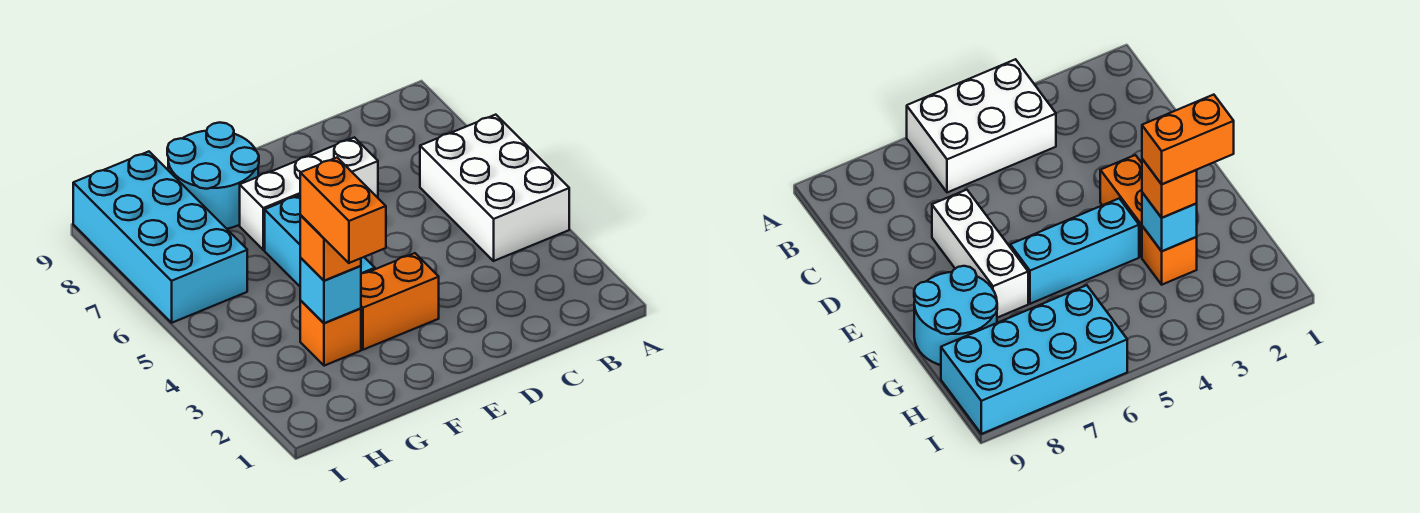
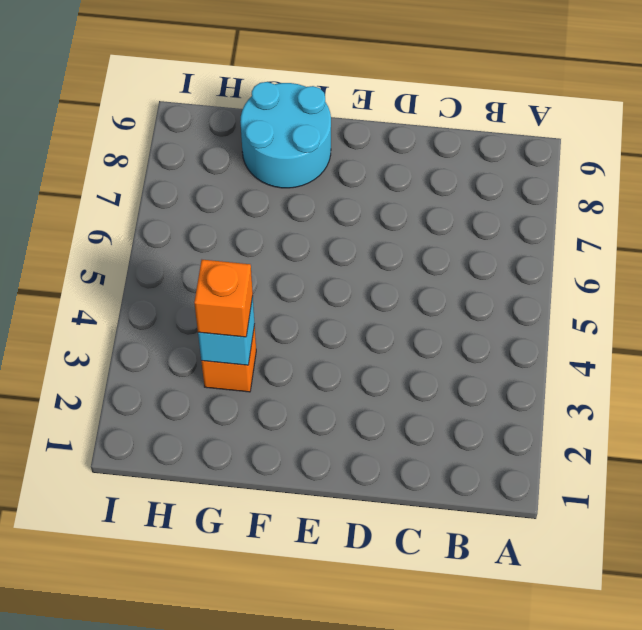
none -> white brick A4:B6 level 1
none -> white brick D7:F7 level 1

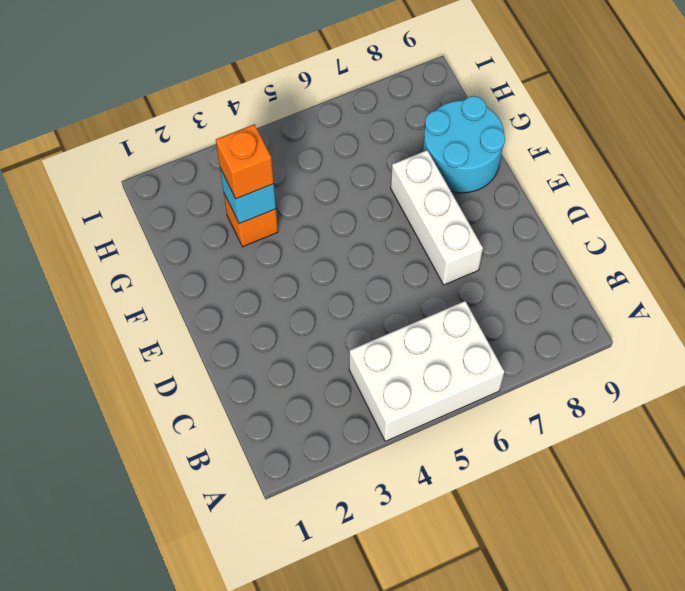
none -> orange brick E3:F3 level 1
none -> cyan brick F4:F6 level 1

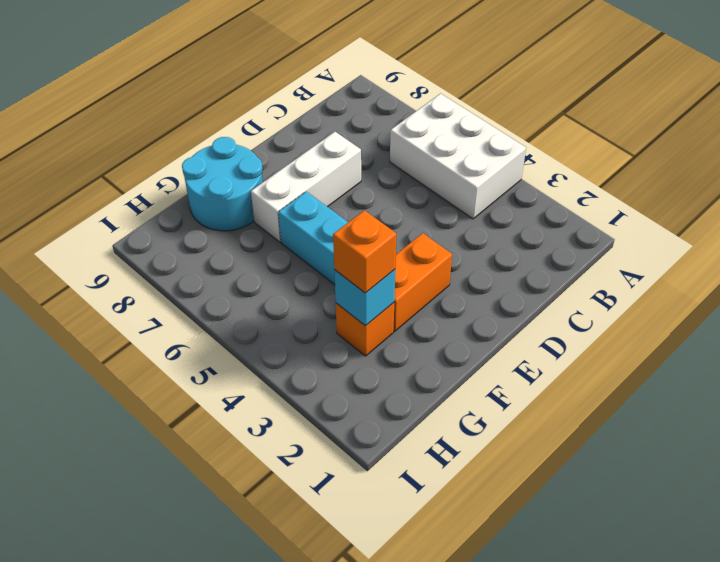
none -> cyan brick H6:I9 level 1
none -> orange brick G2:G3 level 4

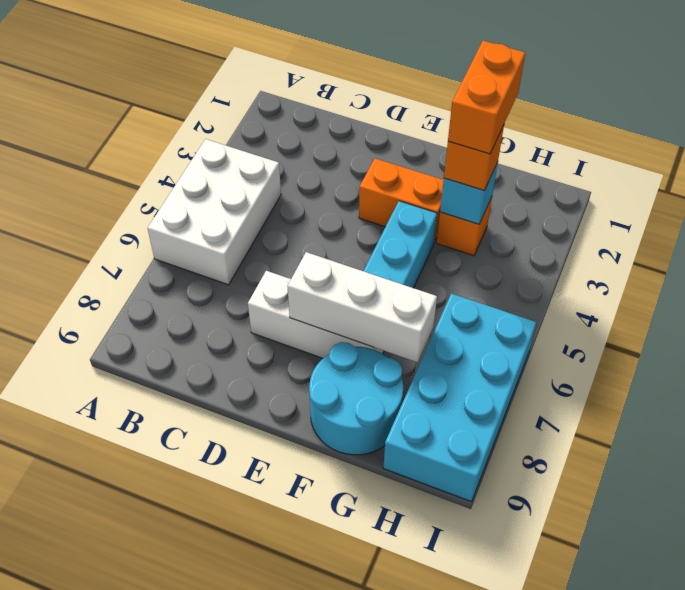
white brick E7:G7 level 2 -> none

